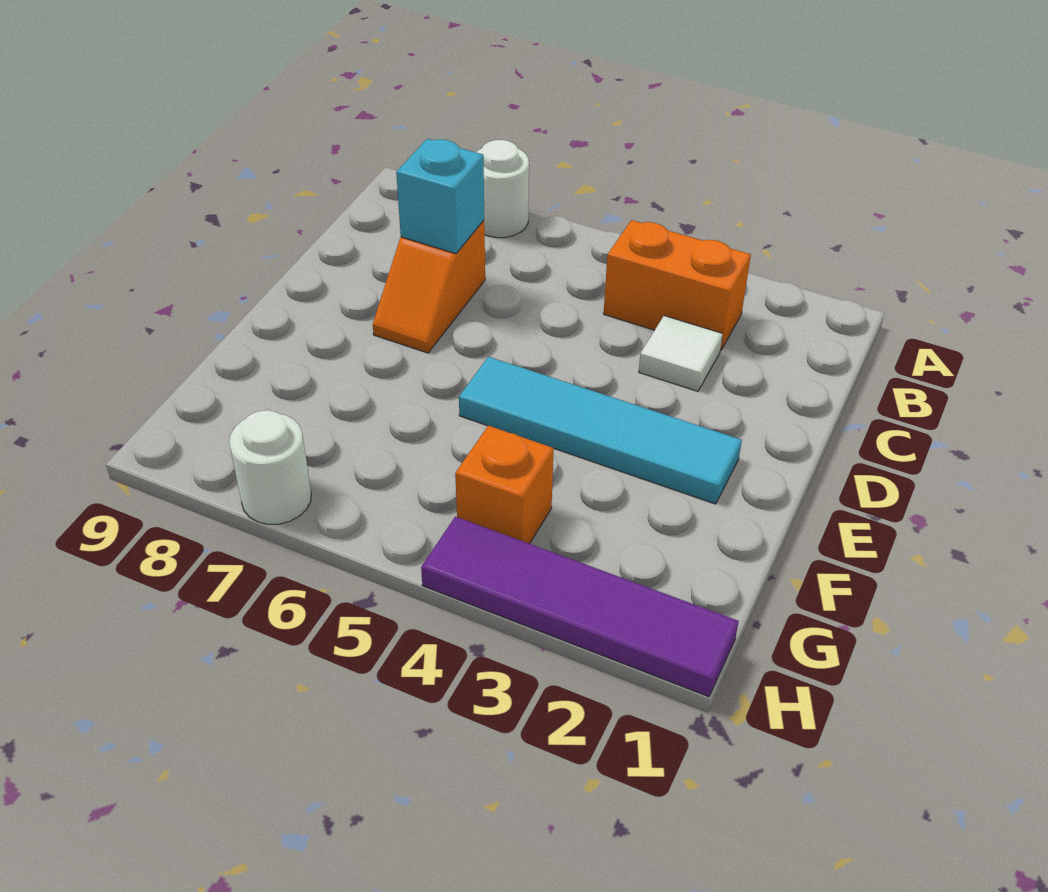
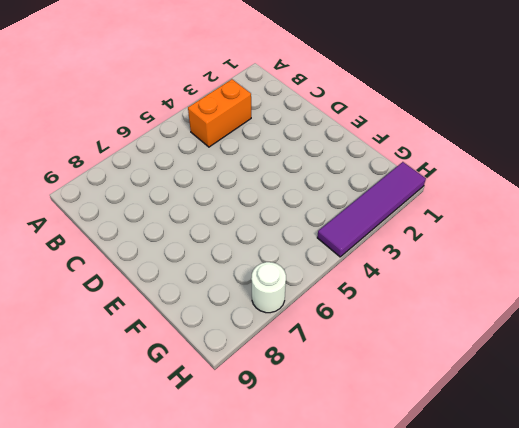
none -> white round brick A7 level 1
none -> white tile C3 level 1

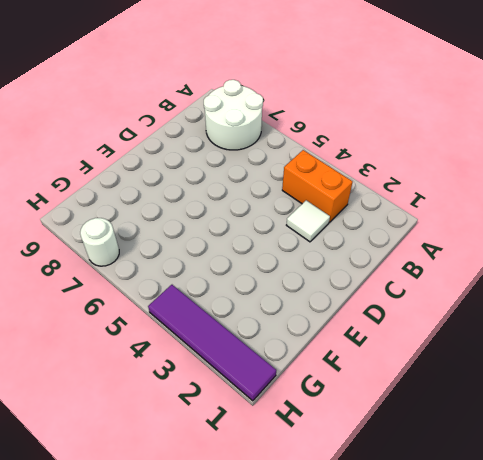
white round brick A7:B8 level 1 -> white round brick A7 level 1
none -> orange slope C7:D7 level 1 top C
none -> cyan tile E2:E5 level 1

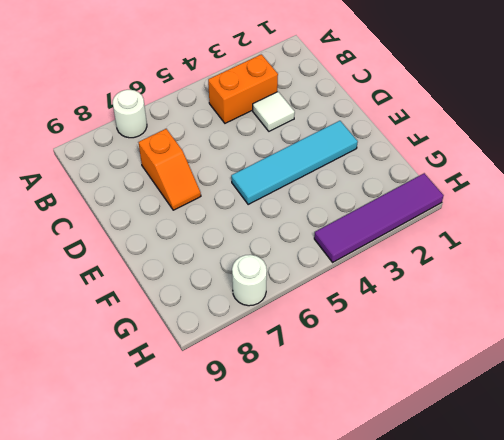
none -> orange brick G4 level 1
none -> cyan brick C7 level 2

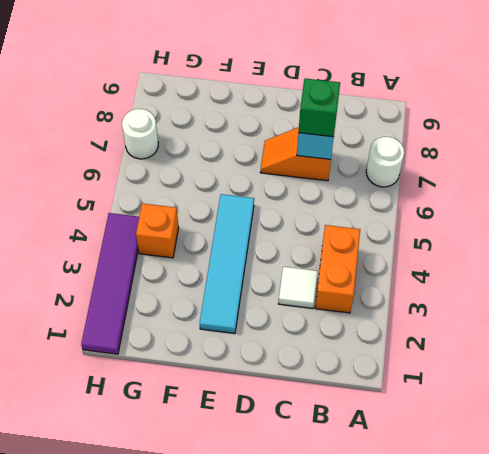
green brick C7 level 3 -> none

